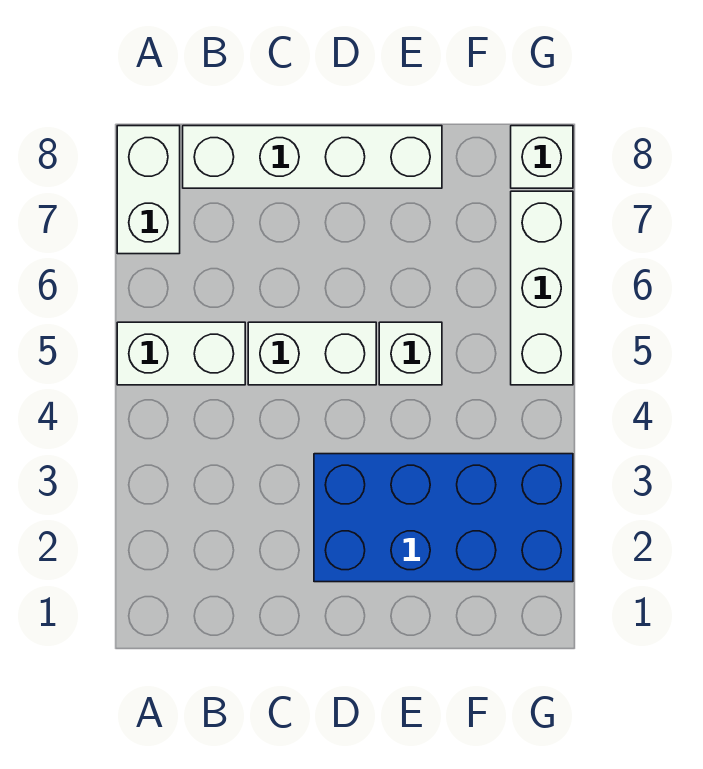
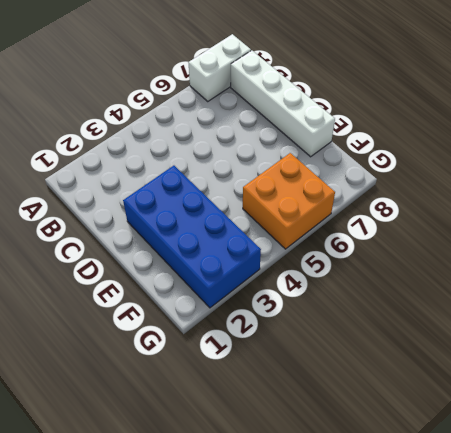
orange brick F5:G6 level 1 -> white brick G5:G7 level 1
none -> white brick A5:B5 level 1
none -> white brick C5:D5 level 1

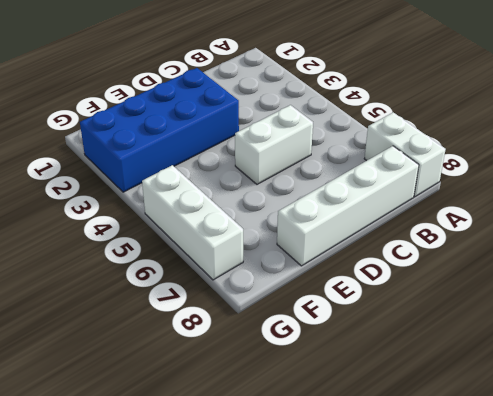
none -> white brick A5:B5 level 1
none -> white brick E5 level 1

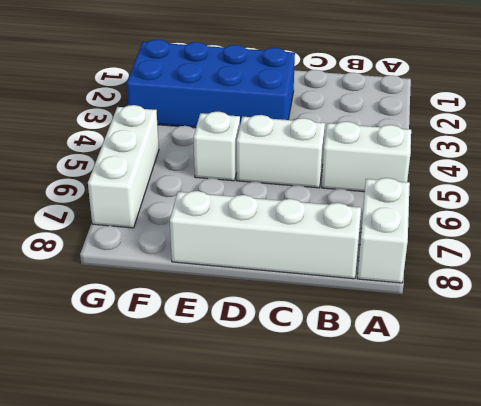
none -> white brick G8 level 1

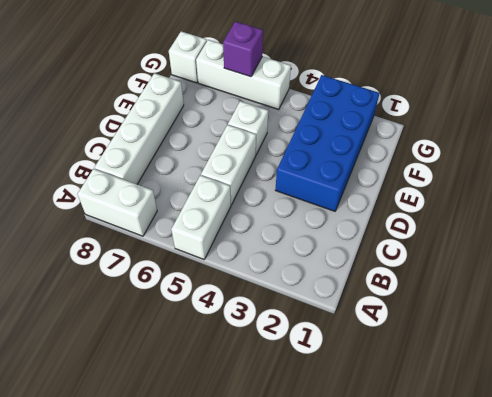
purple brick G6 level 2 -> none

